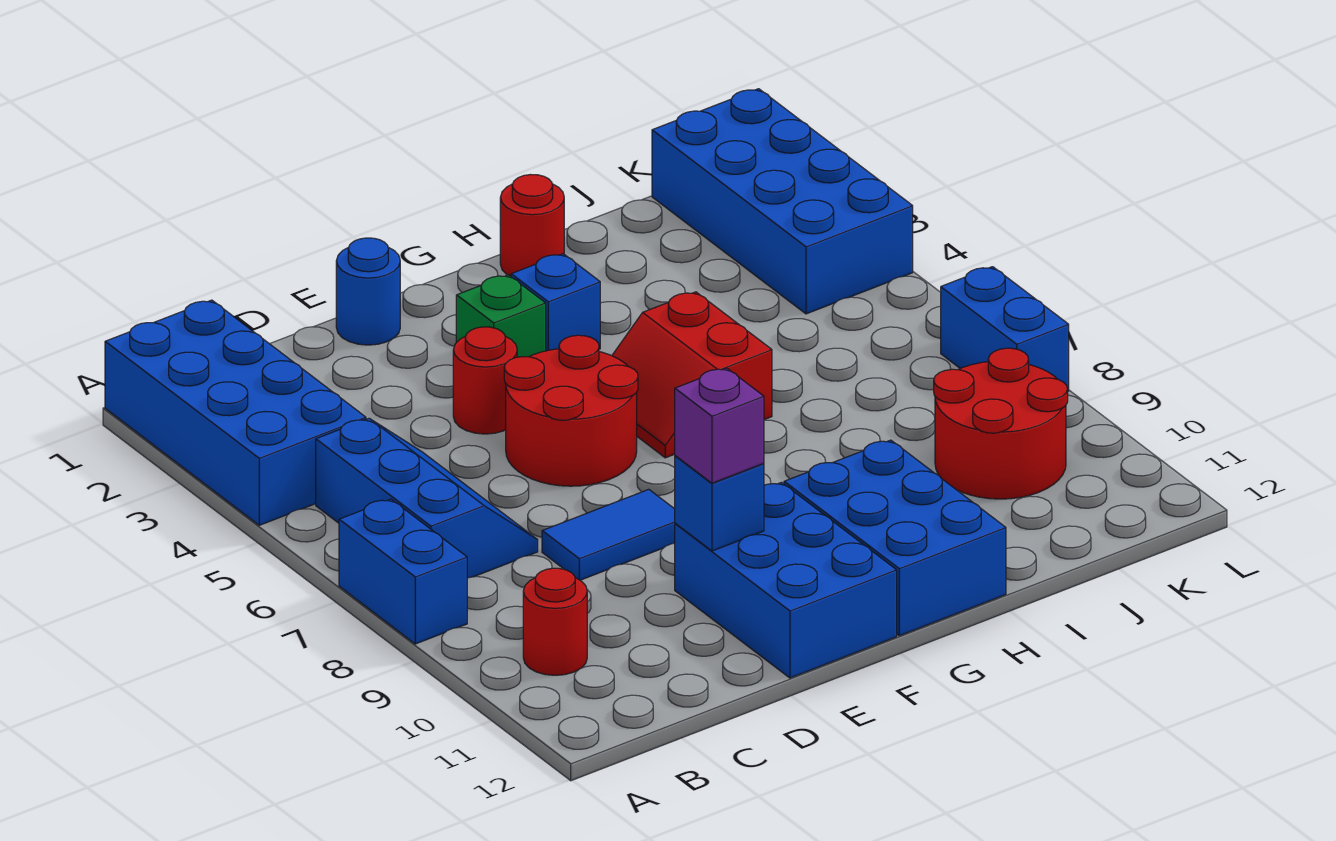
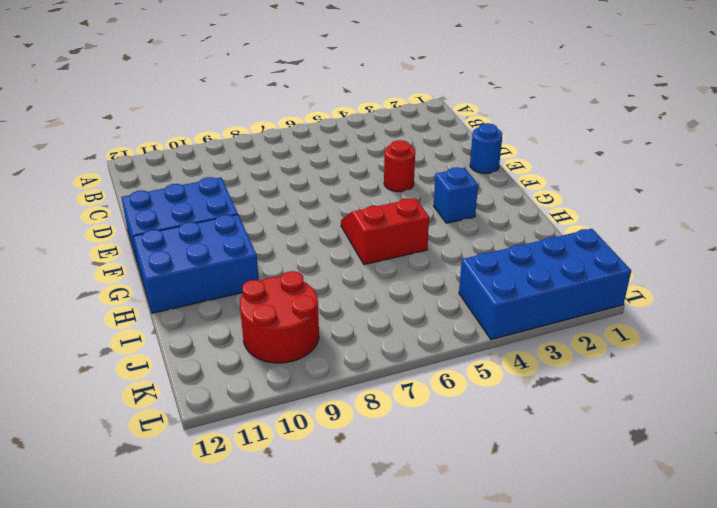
none -> blue brick A1:B4 level 1
none -> blue brick A7:A8 level 1
none -> blue slope B5:C7 level 1 top B

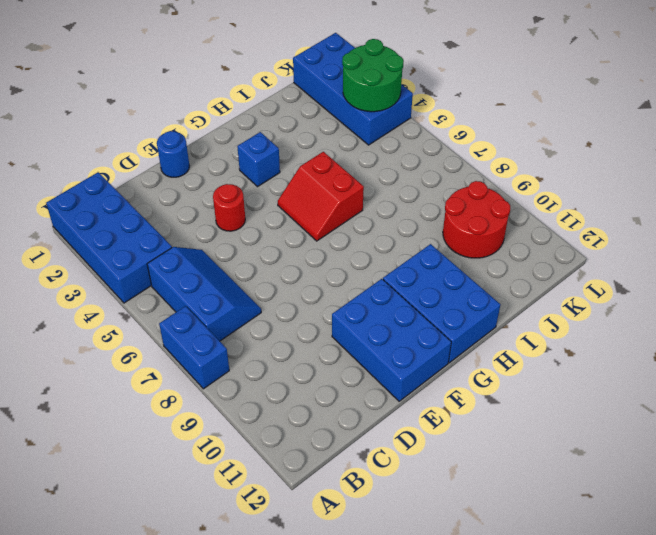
green round brick K3:L4 level 2 -> none
none -> red round brick B10 level 1
none -> blue tile D8:E8 level 1
none -> red round brick E5:F6 level 1

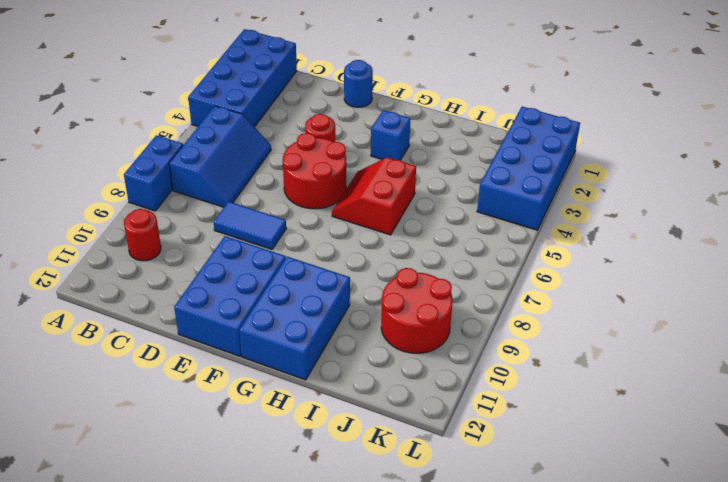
none -> green brick F3 level 1
none -> red round brick H1 level 1
none -> blue brick L7:L8 level 1

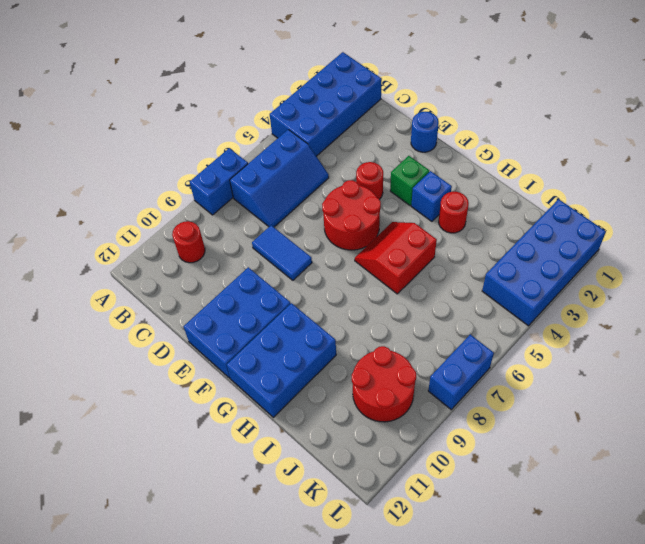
red round brick H3 level 1 -> red round brick H1 level 1
none -> blue brick E10 level 2
none -> purple brick E10 level 3

